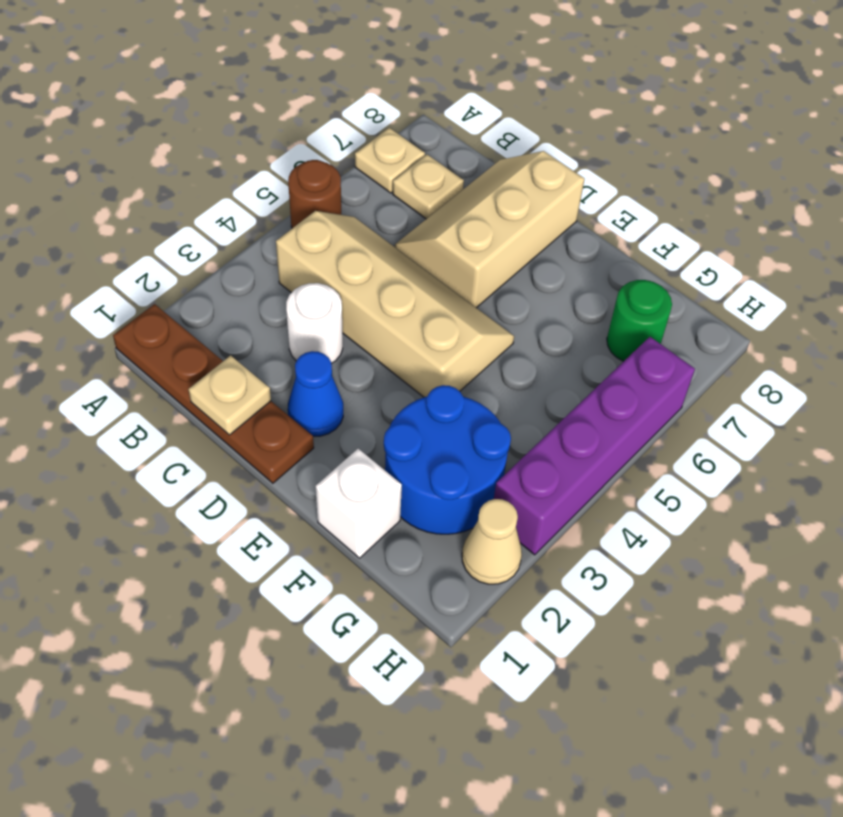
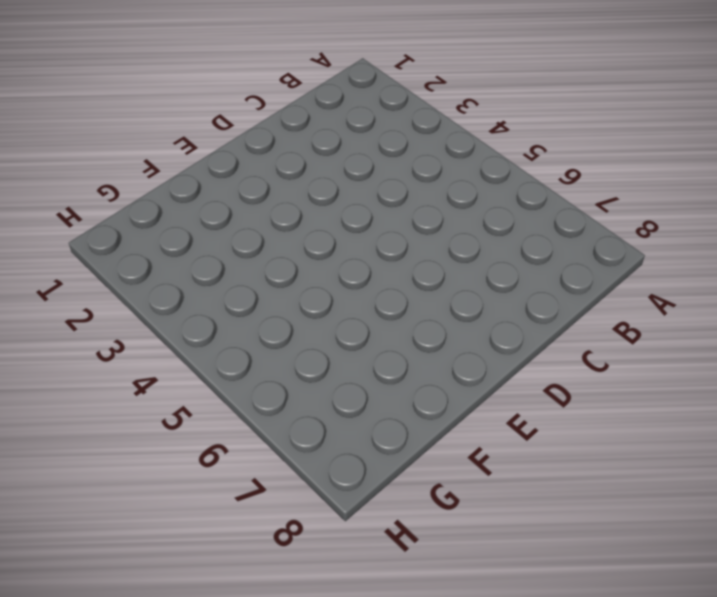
none -> brown plate A1:D1 level 1
none -> brown round brick A5 level 1
none -> tan plate A7 level 1

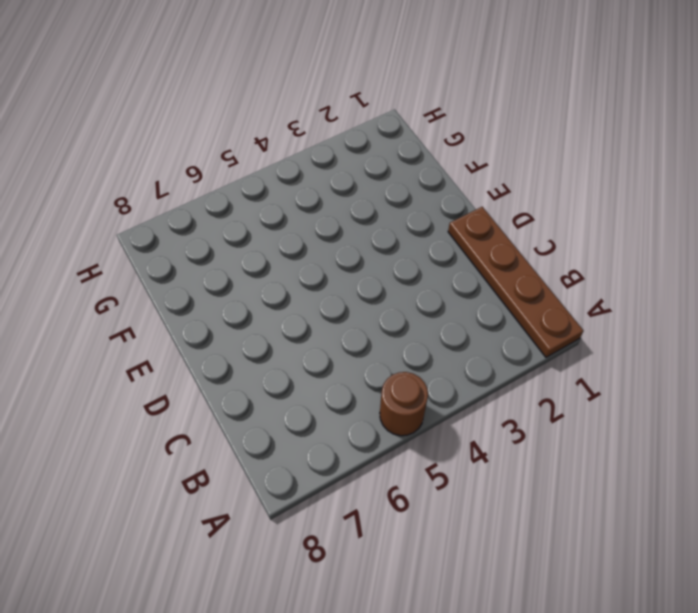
none -> tan plate A7 level 1
none -> tan slope B4:E5 level 1 top 4
none -> tan plate B7 level 1

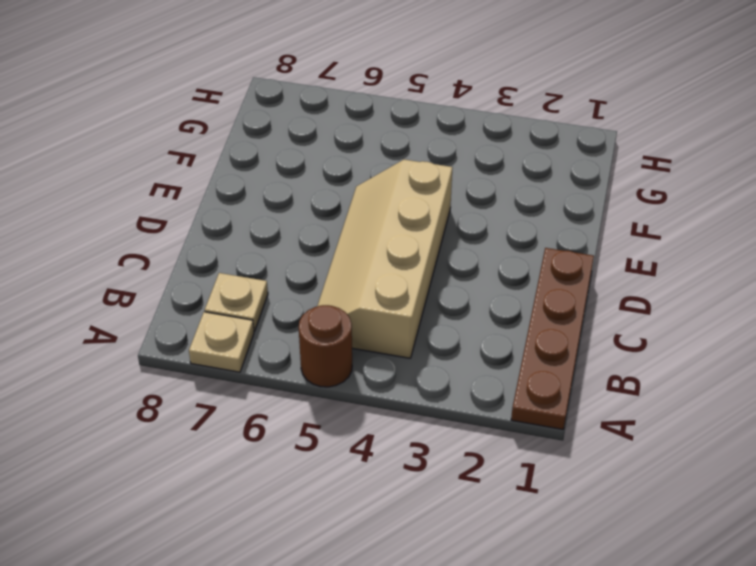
none -> white round brick C3 level 1
none -> tan slope C6:D8 level 1 top D
none -> blue cone D2 level 1

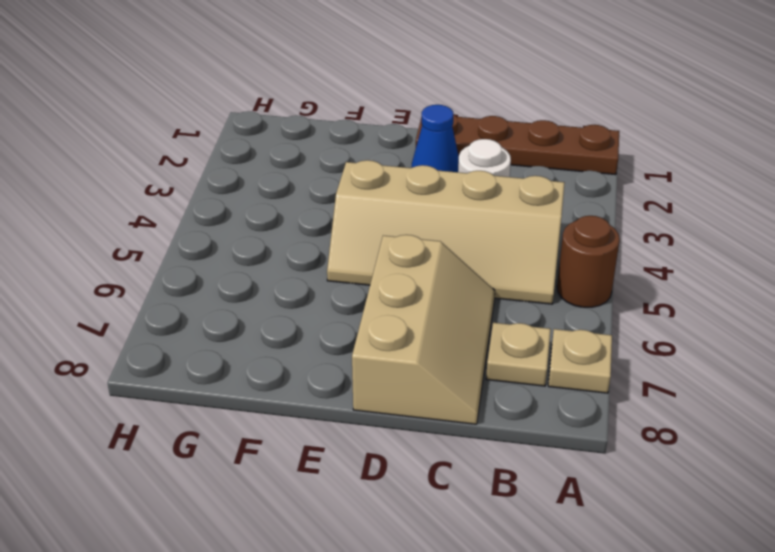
none -> white brick F1 level 1
none -> blue round brick F2:G3 level 1
none -> green round brick G7 level 1

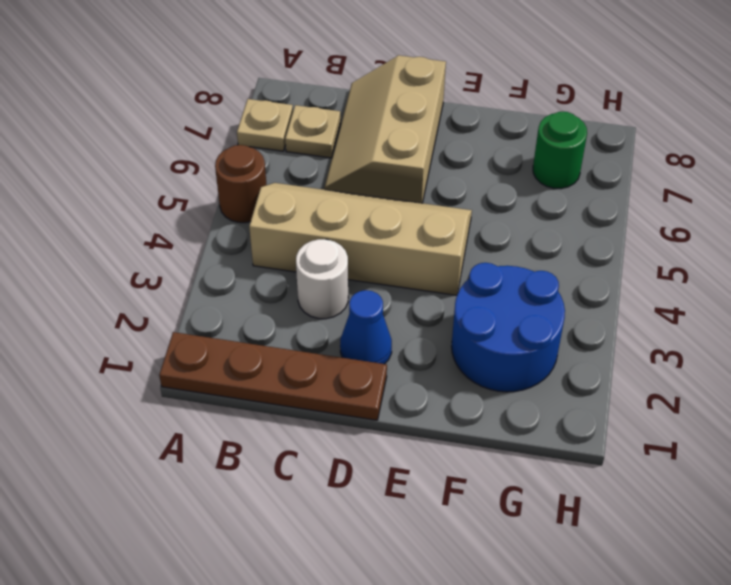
none -> white brick F1 level 1
none -> tan cone H2 level 1
none -> purple brick H3:H6 level 1

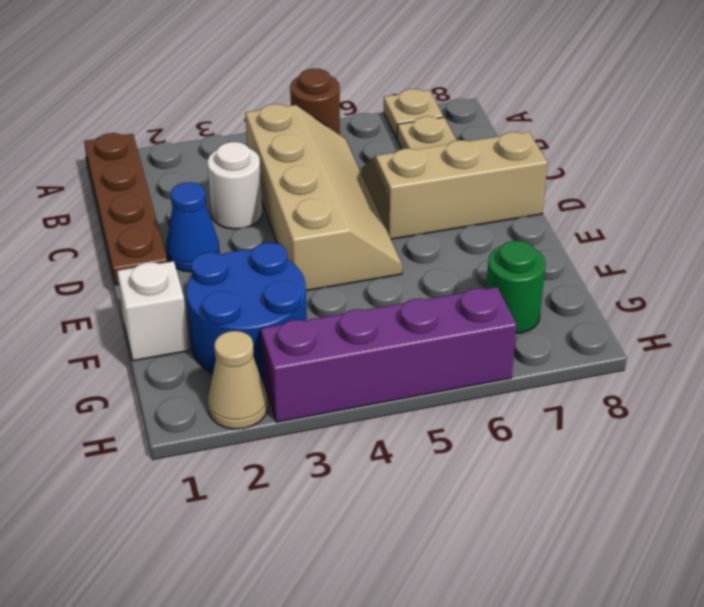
none -> tan plate C1 level 2

